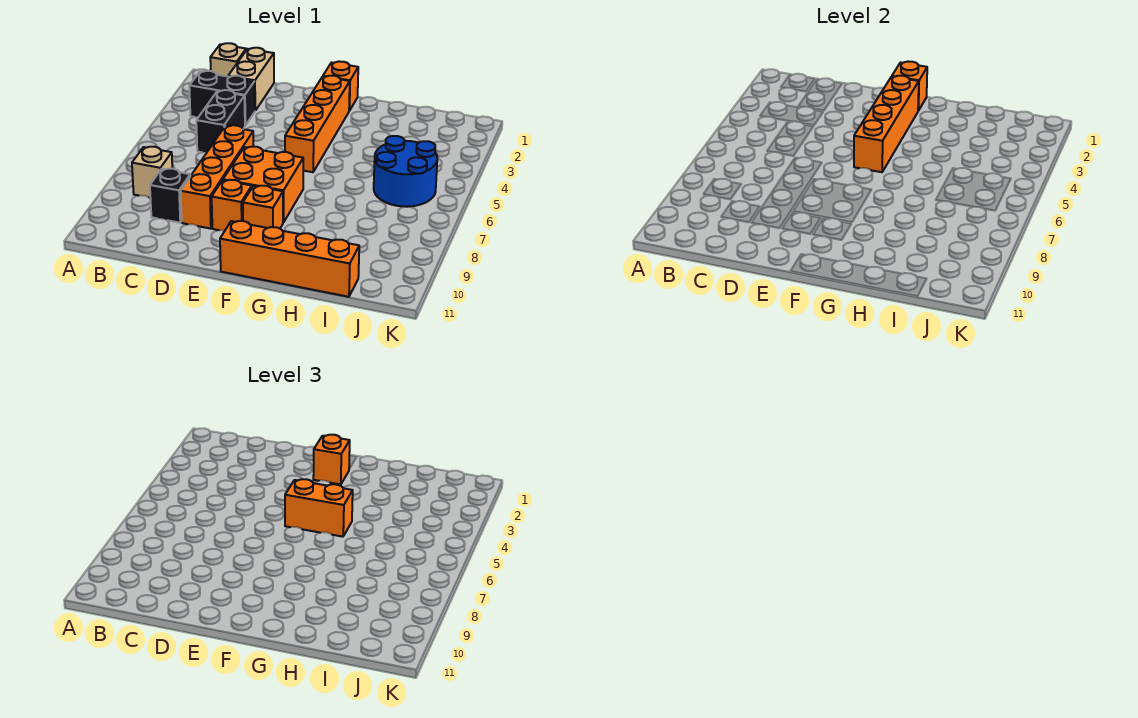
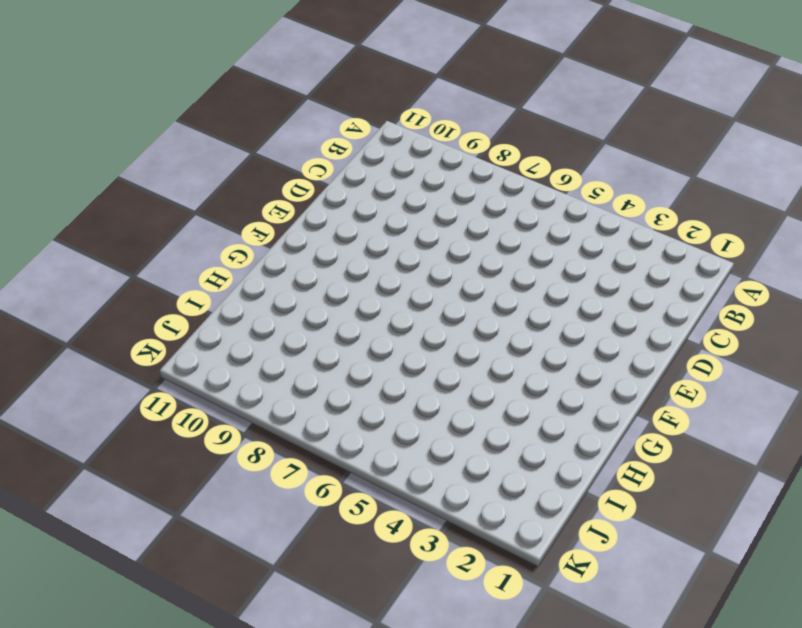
none -> tan brick B1 level 1
none -> black brick B3:C3 level 1
none -> tan brick B8 level 1

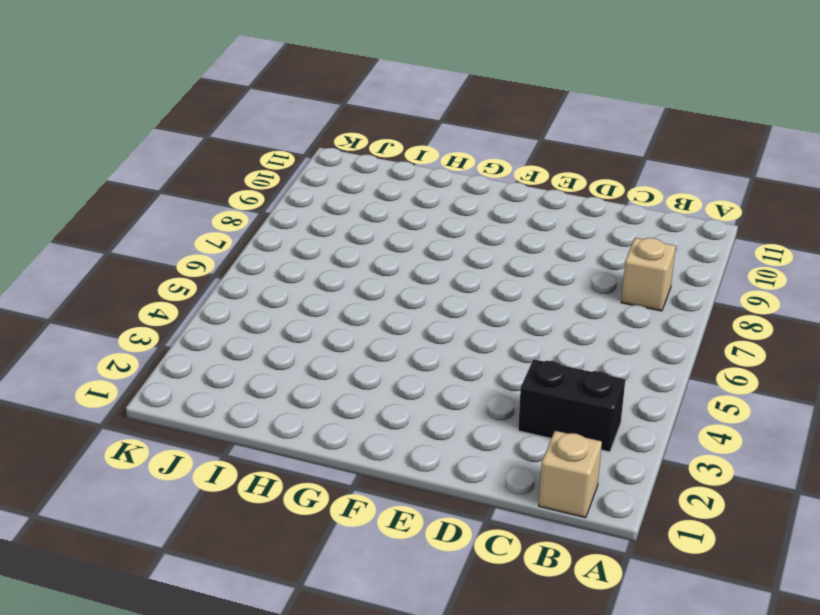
none -> tan brick C1:C2 level 1
none -> black brick C4:C5 level 1
none -> black brick C9 level 1

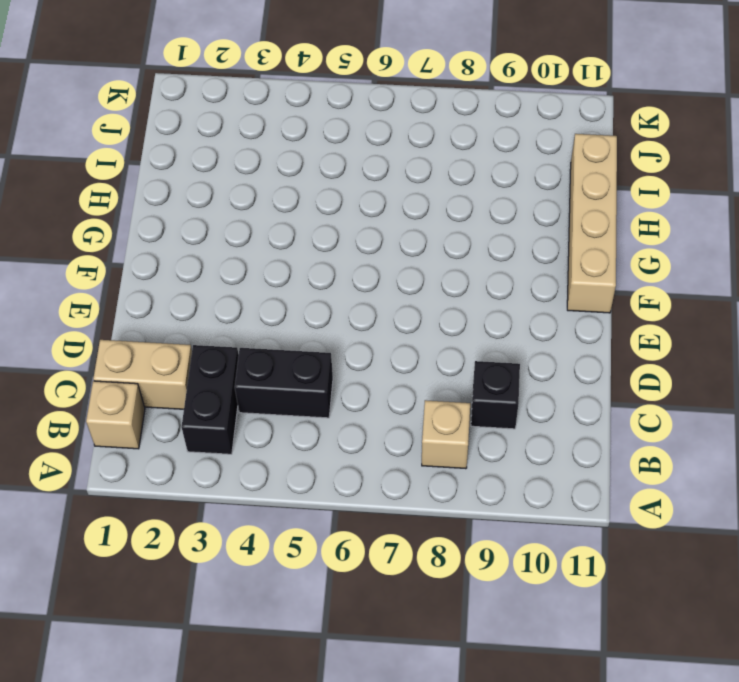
tan brick F11:I11 level 1 -> orange brick F11:I11 level 1
none -> orange brick D6:D9 level 1
none -> orange brick E7:F8 level 1
none -> orange brick E9 level 1

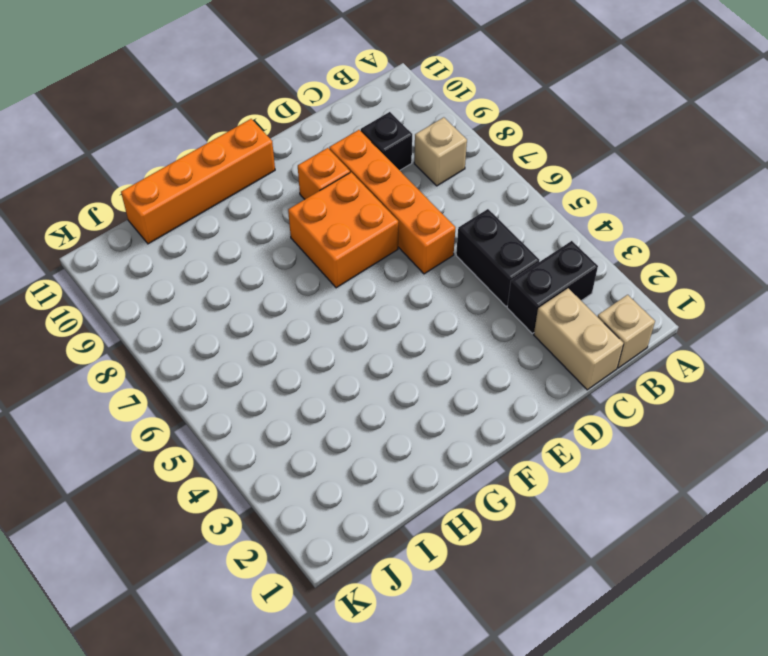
none -> orange brick F1 level 1
none -> orange brick F2:F5 level 1
none -> orange brick F9 level 1

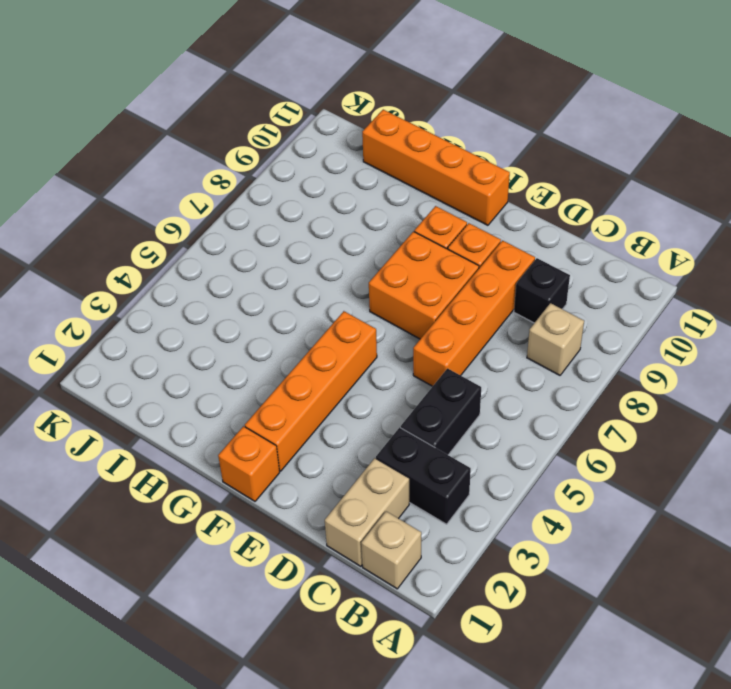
none -> blue round brick I5:J6 level 1
none -> orange brick F1 level 2
none -> orange brick F2:F5 level 2

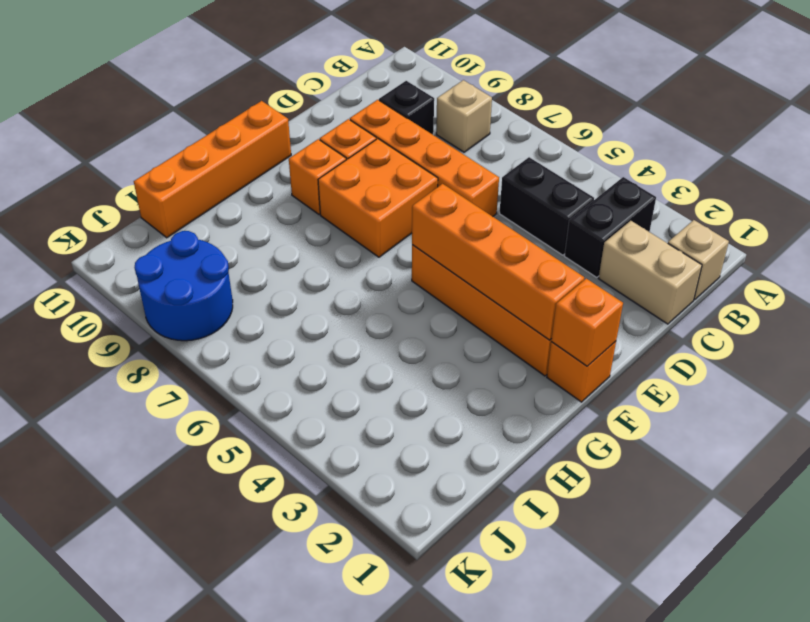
blue round brick J8:K9 level 1 -> blue round brick I5:J6 level 1
none -> orange brick F2 level 3
none -> orange brick F5:G5 level 3

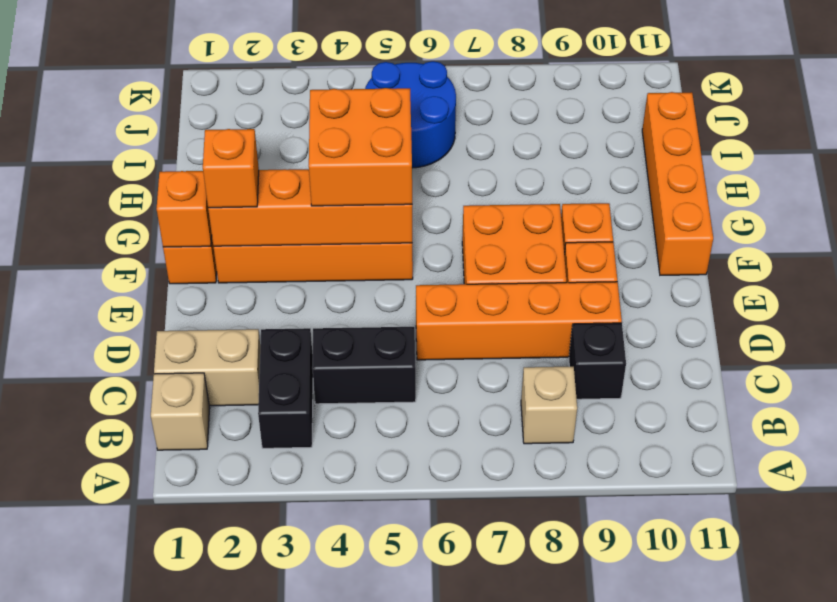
orange brick F4:G5 level 3 -> orange brick F5:G5 level 3

